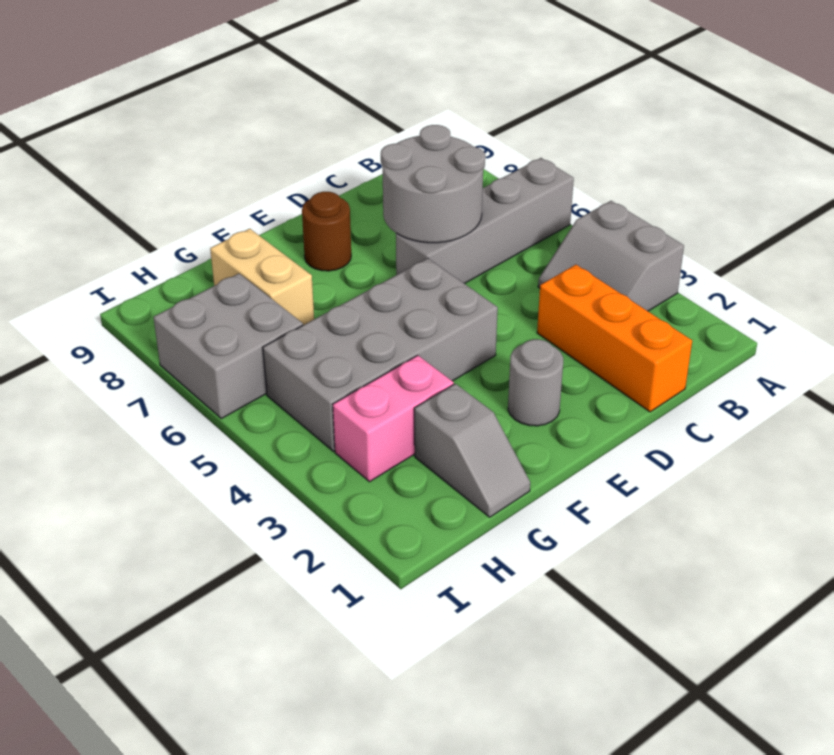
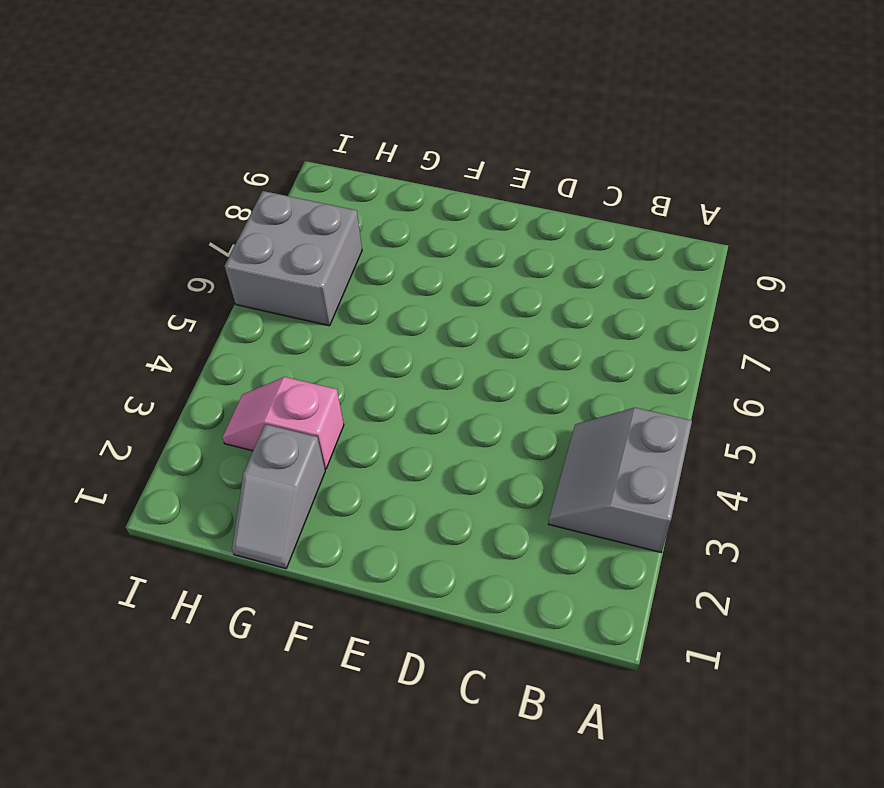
pink slope G3:H3 level 1 top G -> pink brick G3:H3 level 1
none -> grey brick A6:D6 level 1
none -> orange brick C1:C3 level 1

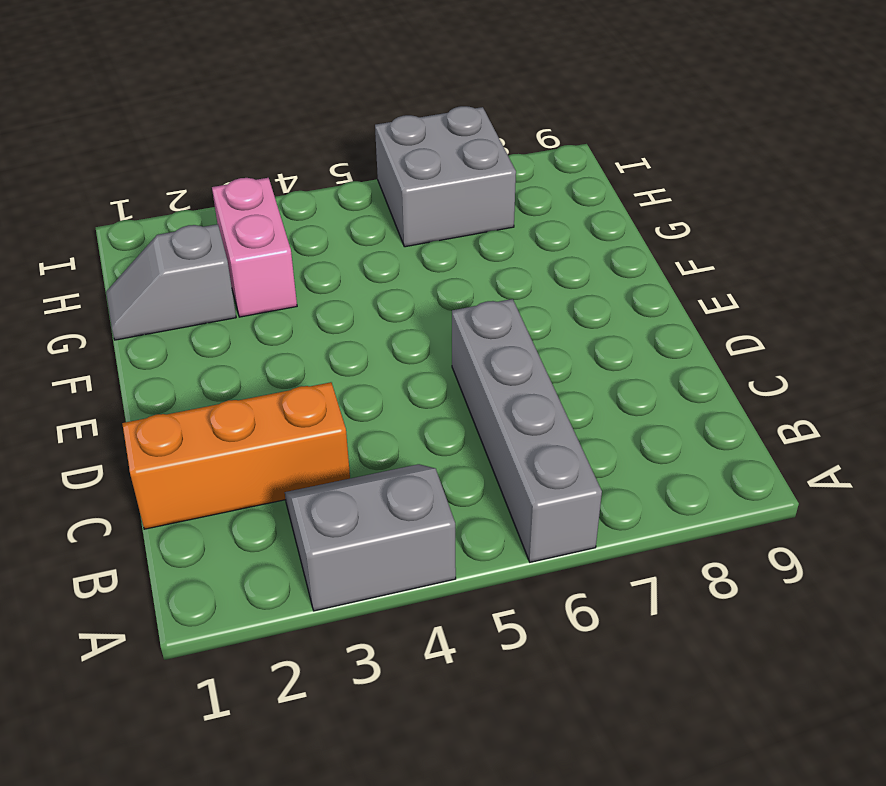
none -> grey round brick E2 level 1
none -> grey brick E4:H5 level 1

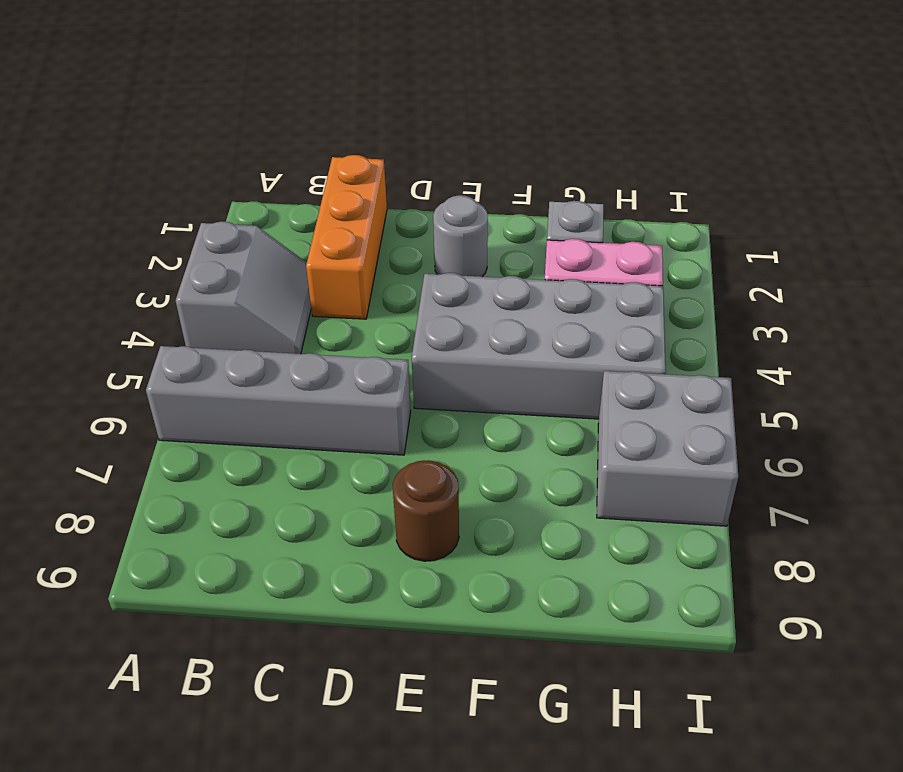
none -> tan brick G7:G8 level 1
none -> grey round brick C6:D7 level 2

